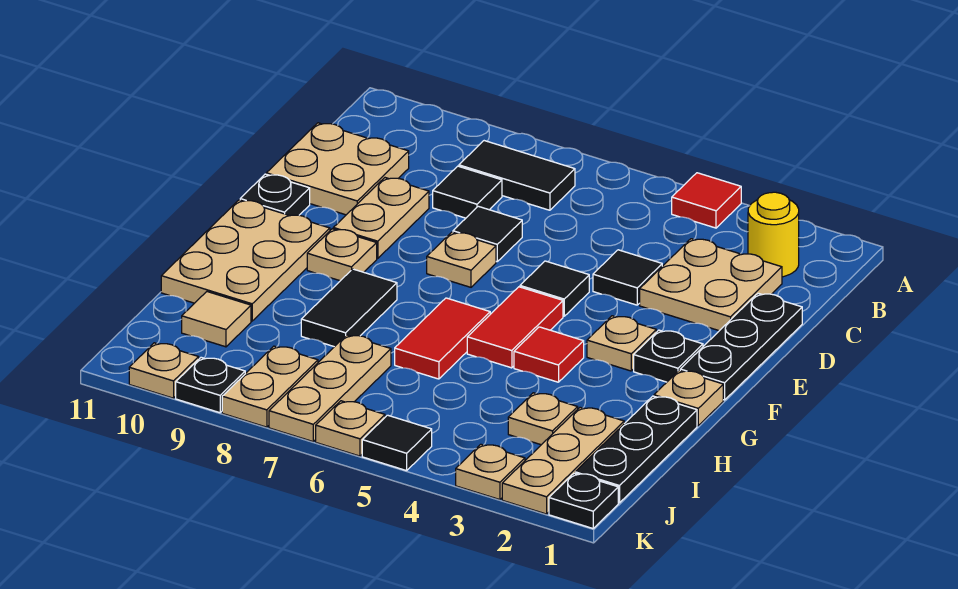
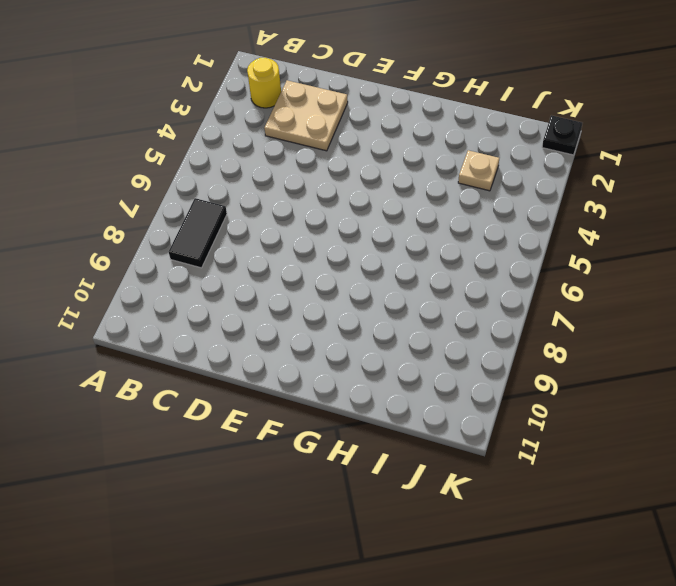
none -> red tile A4 level 1
none -> black tile C8 level 1
none -> tan plate C10:D11 level 1
none -> black plate D1:F1 level 1

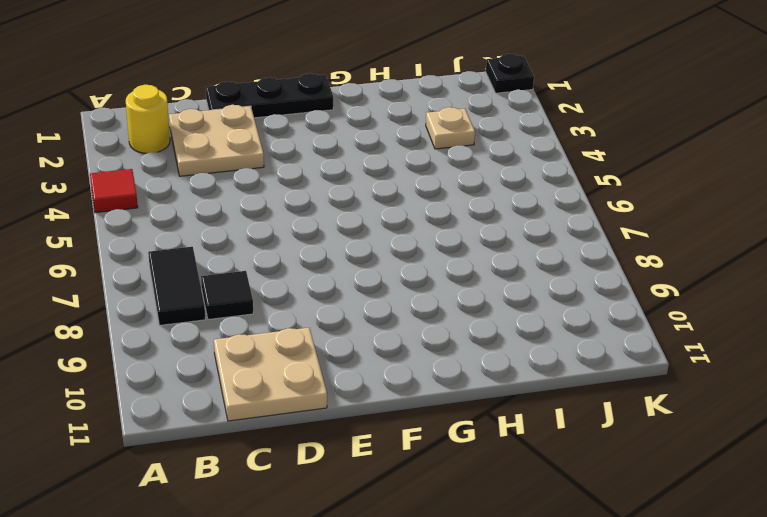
none -> black tile D4 level 1
none -> black tile D7 level 1
none -> tan plate D9:E9 level 1
none -> black tile E5 level 1

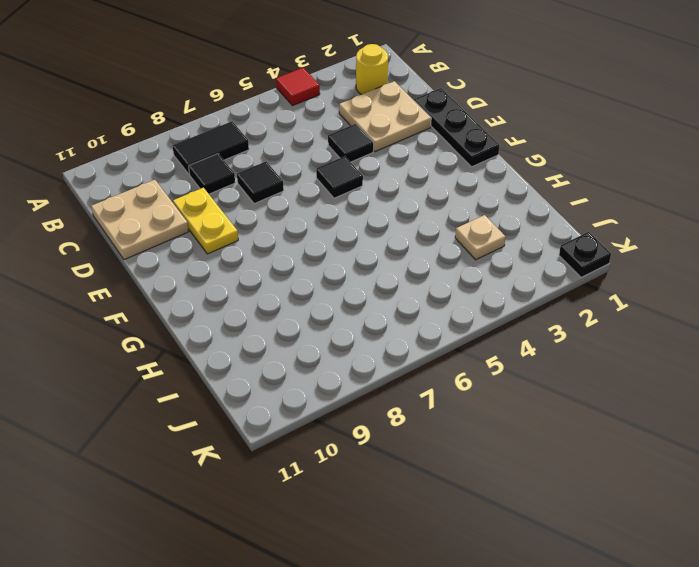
yellow plate D9:E9 level 1 -> tan plate D9:E9 level 1
none -> tan plate E7 level 1
none -> black plate E11 level 1
none -> black plate F2 level 1
none -> tan plate F3 level 1

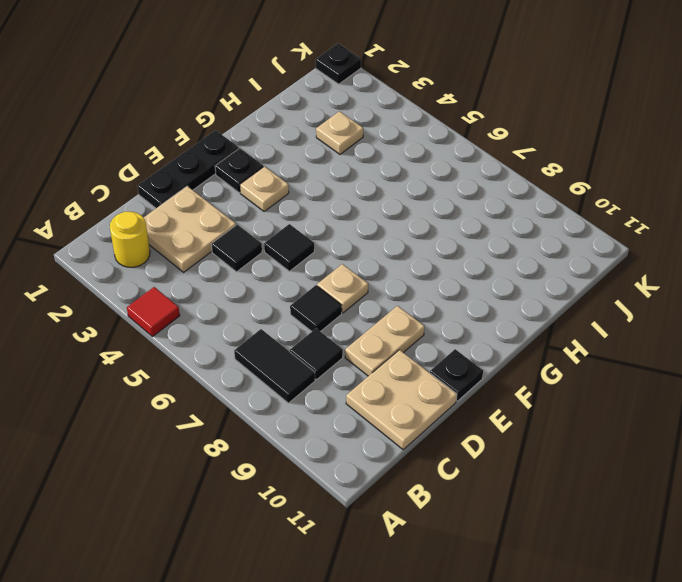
none -> red tile F5:G5 level 1
none -> tan plate F9 level 1
none -> tan plate F10:H11 level 1
none -> tan plate G1 level 1

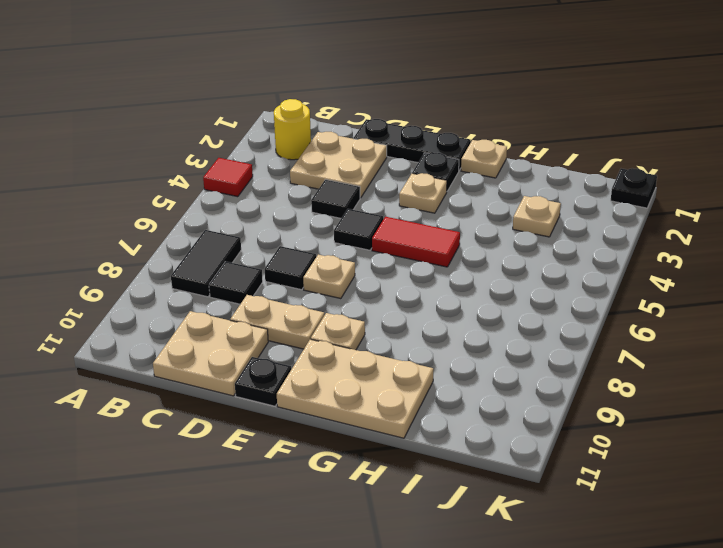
none -> red tile G4 level 1
none -> red tile G6:H6 level 1
none -> black tile G8:H8 level 1
none -> black plate H1:J1 level 1

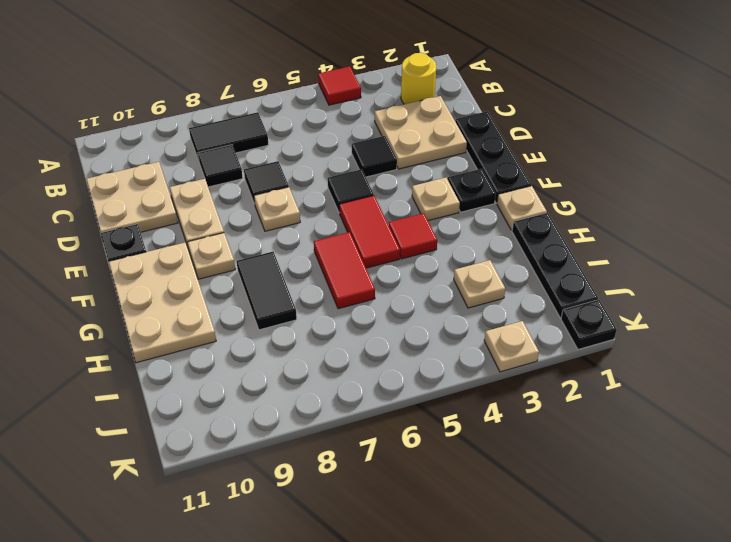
none -> tan plate I2:K2 level 1
none -> tan plate I7:K7 level 1
none -> tan tile I10 level 1
none -> tan plate J8:K8 level 1

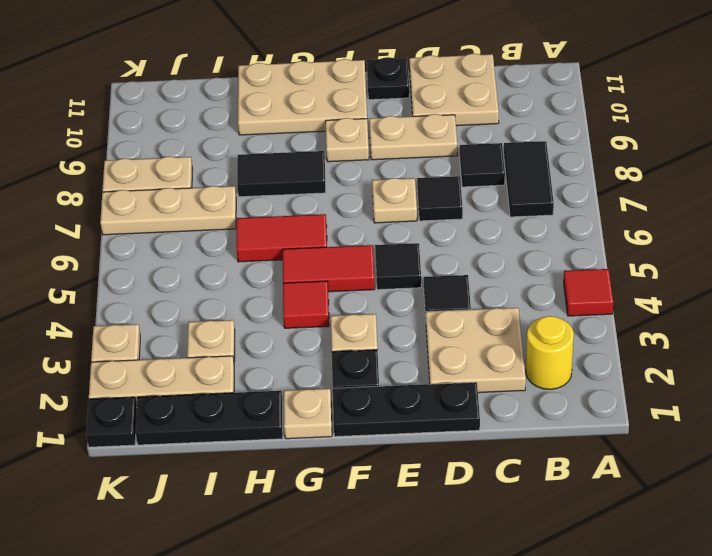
none -> tan tile I10 level 1
none -> black tile K5 level 1
none -> tan plate K6 level 1
none -> black plate K9 level 1

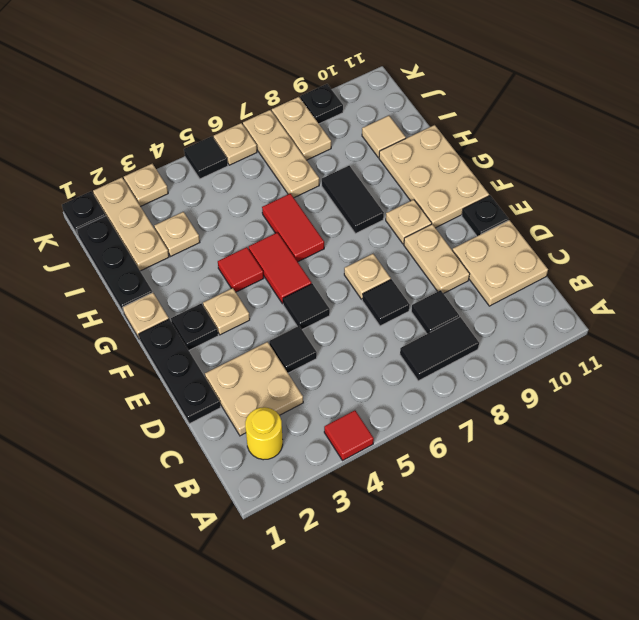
none -> tan plate K10 level 1

